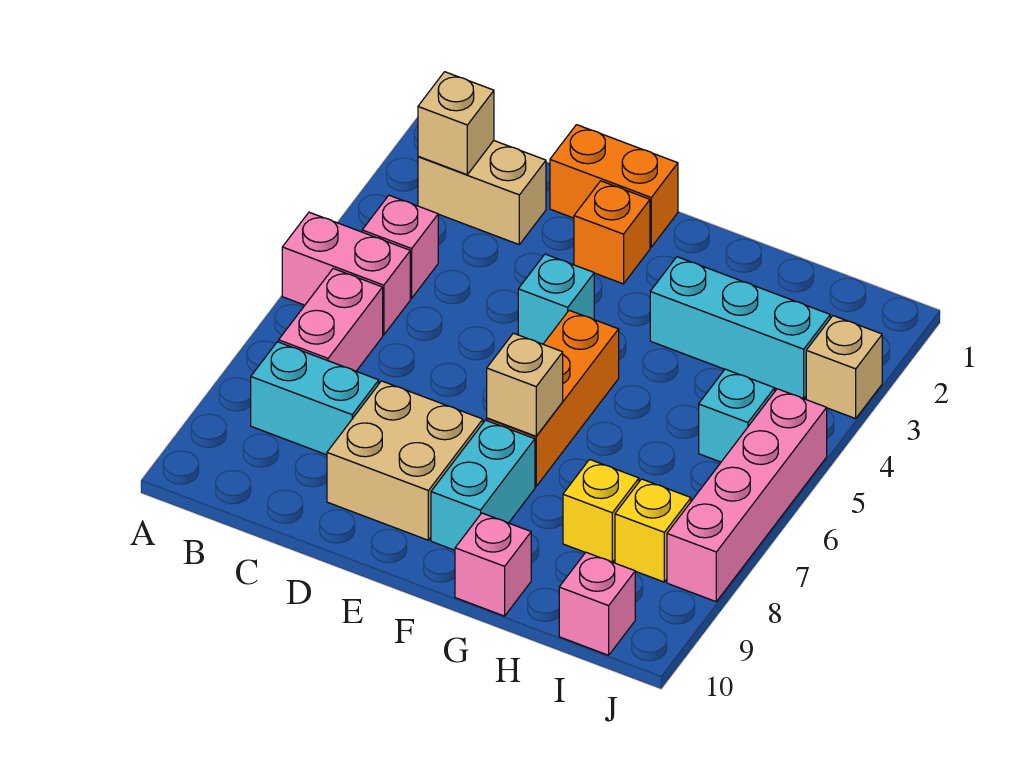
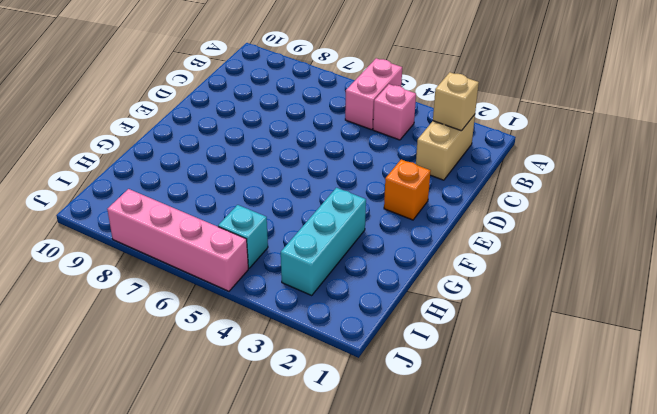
none -> pink brick B6:B7 level 1
none -> cyan brick B8:C8 level 1
none -> orange brick D1:E1 level 1

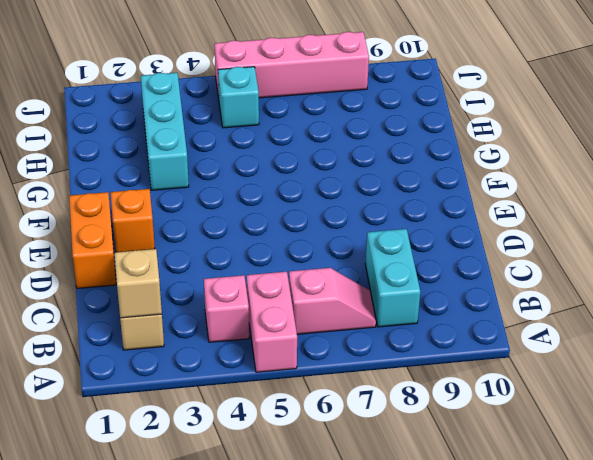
pink slope B6:B7 level 1 top 6 -> pink brick B6:B7 level 1
none -> tan brick D8:E9 level 1
none -> cyan brick E4 level 1
none -> orange brick F5:F7 level 1

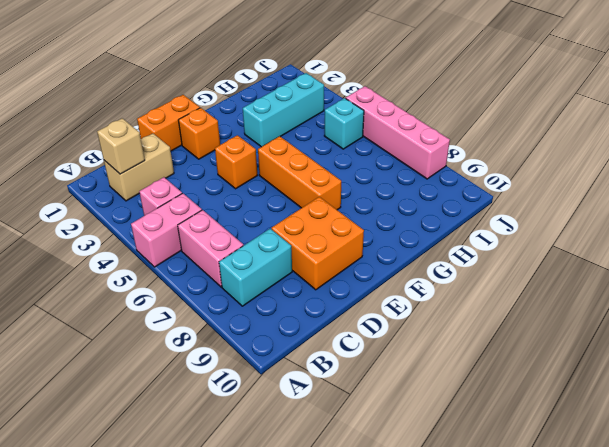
orange brick D8:E9 level 1 -> tan brick D8:E9 level 1
orange brick E4 level 1 -> cyan brick E4 level 1
none -> cyan brick F8:F9 level 1
none -> pink brick G10 level 1
none -> yellow brick H8 level 1

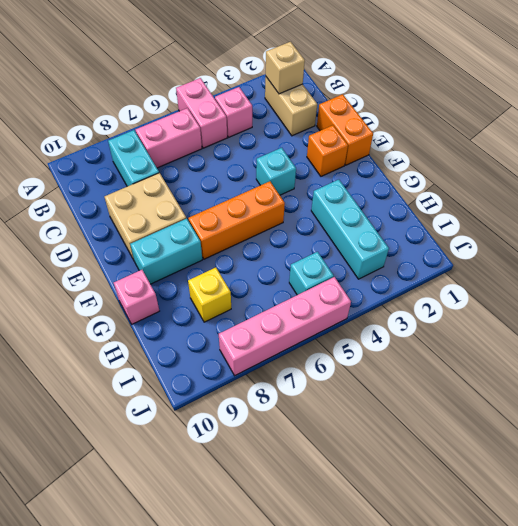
none -> yellow brick I8 level 1
none -> pink brick I10 level 1
none -> tan brick J3 level 1

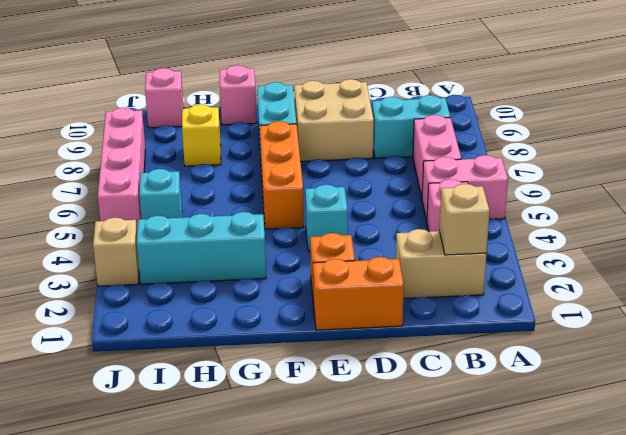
none -> yellow brick I8 level 1
none -> tan brick F7 level 2

